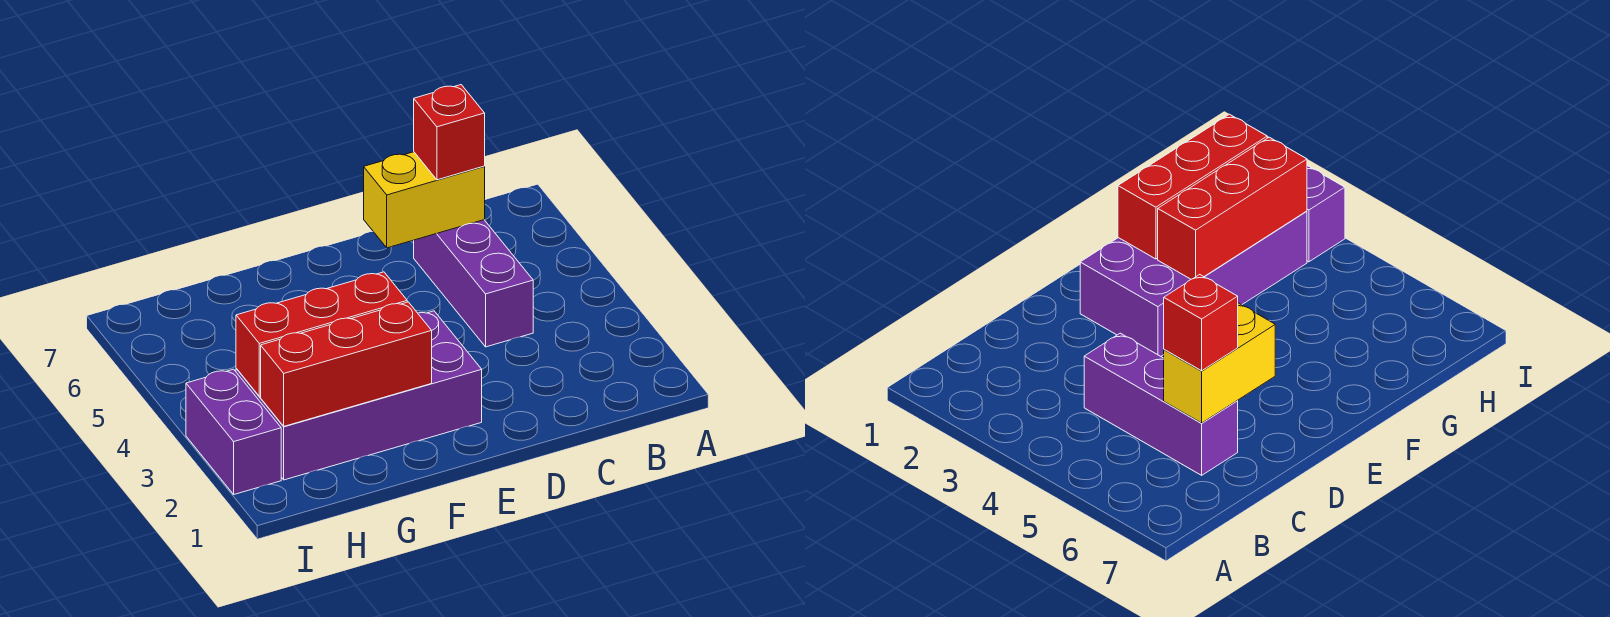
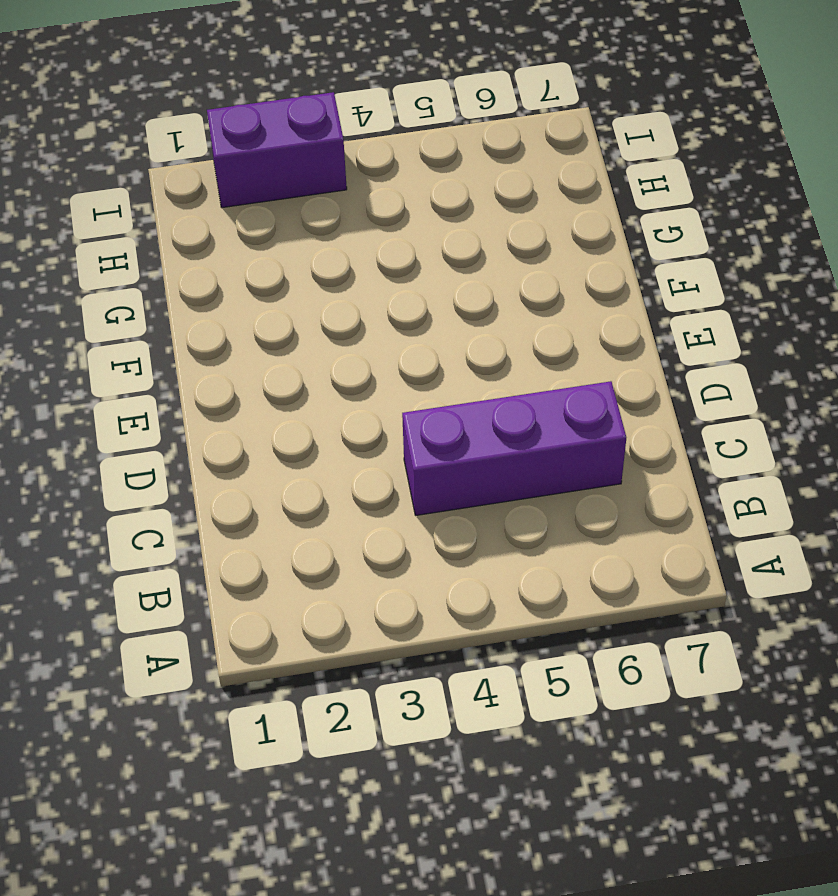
none -> purple brick E2:H3 level 1
none -> yellow brick C6:D6 level 2

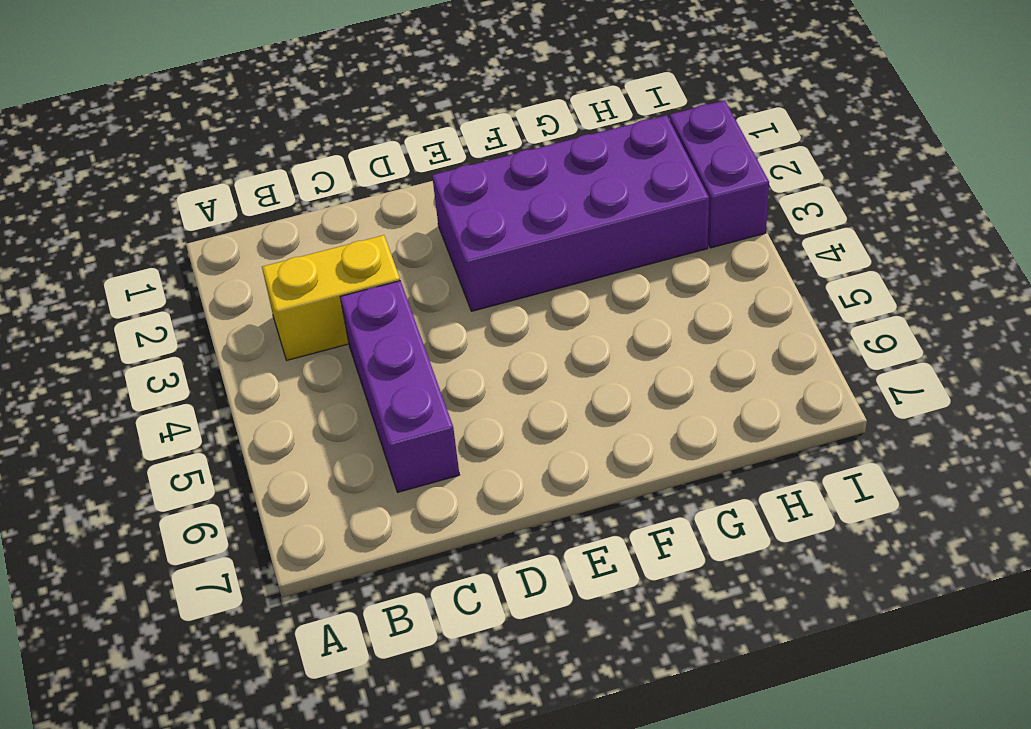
yellow brick B3:C3 level 1 -> yellow brick C6:D6 level 2
none -> red brick F2:H2 level 2
none -> red brick F3:H3 level 2

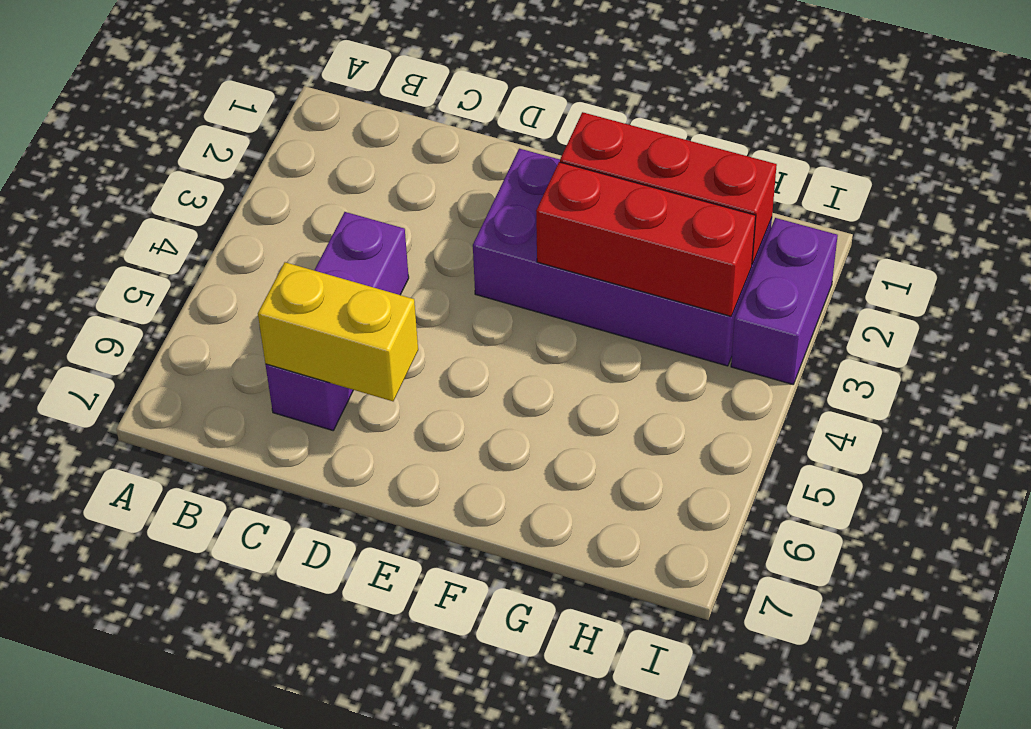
none -> red brick C6 level 3

